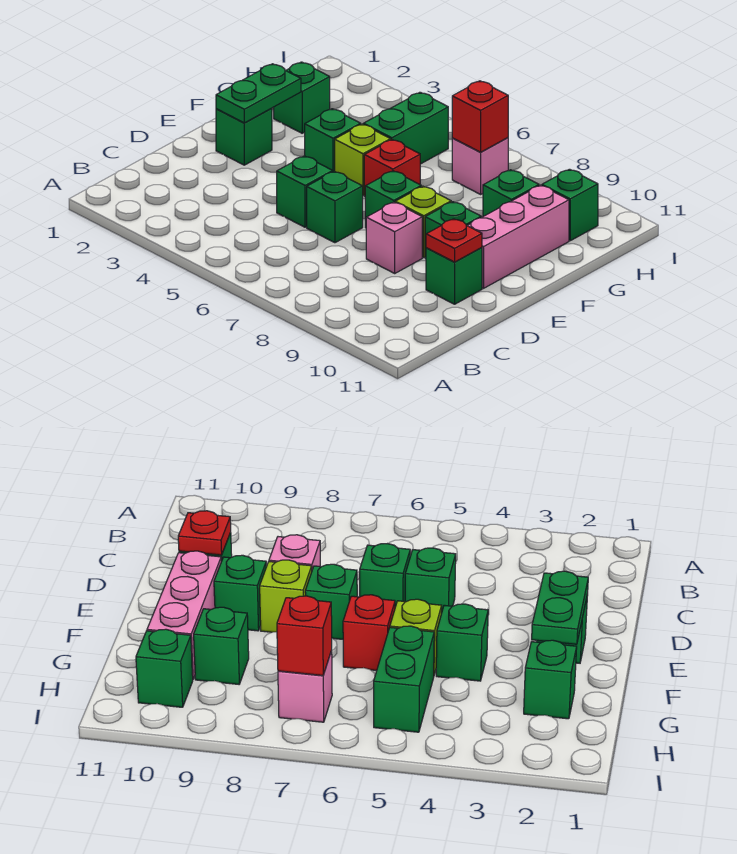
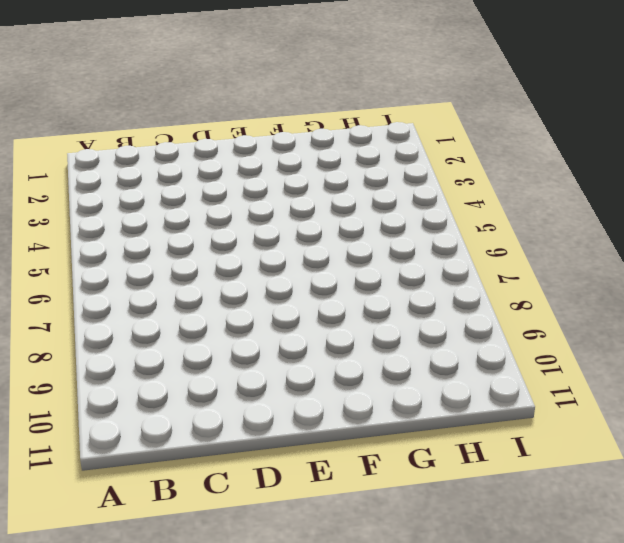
none -> green brick D5 level 1
none -> green brick D6 level 1
none -> pink brick D8 level 1

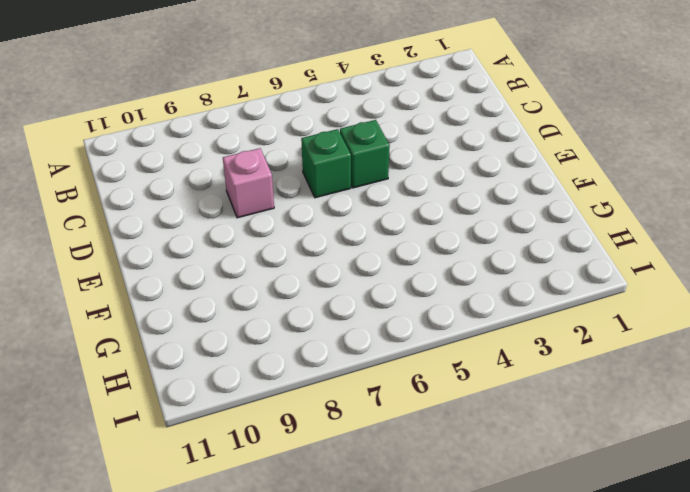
none -> green brick D10 level 1
none -> green brick E2 level 1
none -> green brick E7 level 1

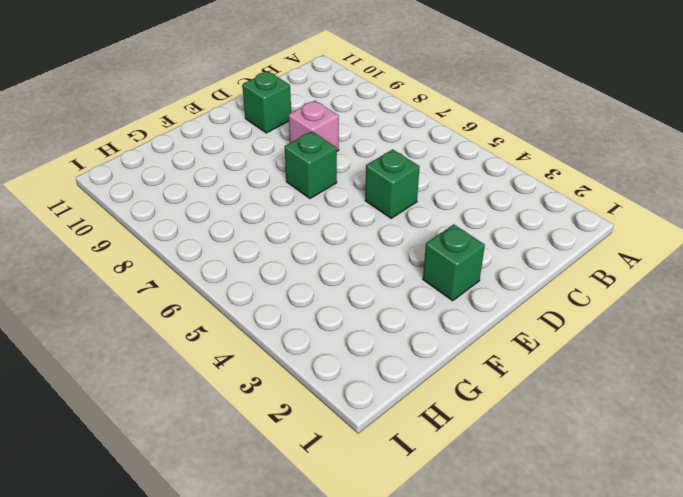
none -> green brick D6 level 1
none -> lime brick E8 level 1
none -> green brick E9 level 1

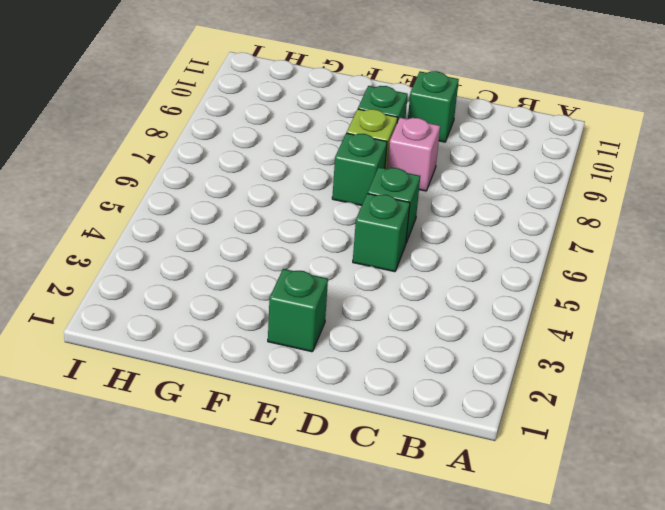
none -> pink brick E10:G10 level 1
none -> green brick F4 level 1
none -> lime brick F5 level 1

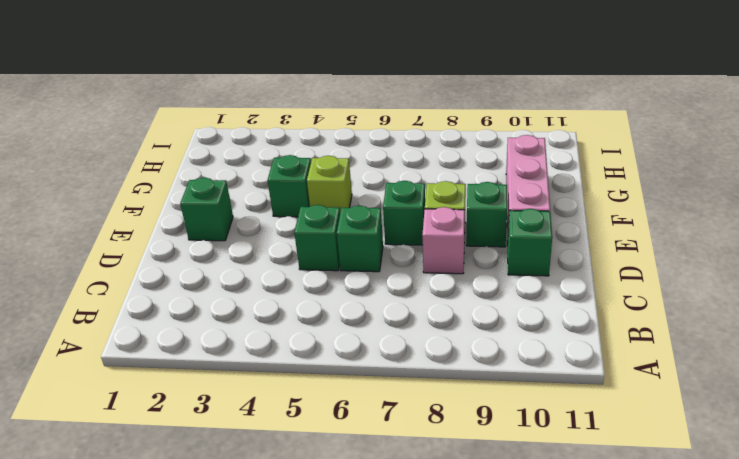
none -> red brick F6 level 1
none -> green brick G2 level 1
none -> green brick G5:H5 level 1

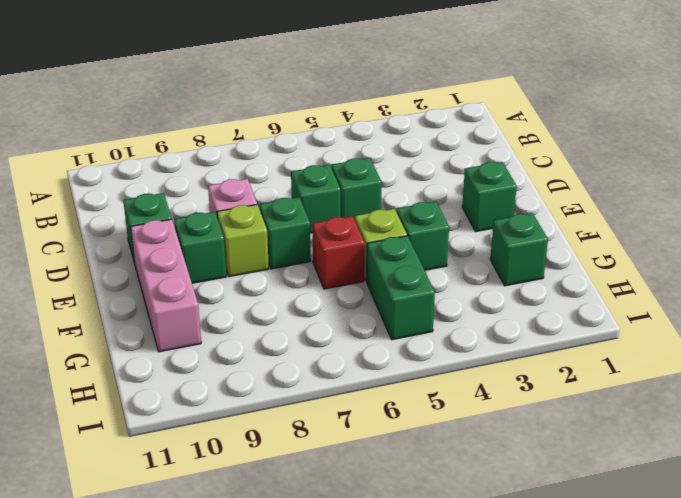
none -> green brick G9 level 1
none -> pink brick H7 level 1
none -> green brick H10 level 1

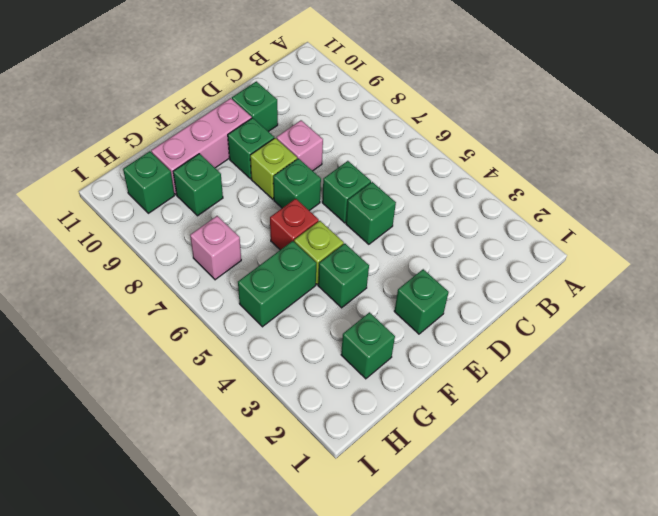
none -> red plate D10 level 2
none -> green plate E2:F2 level 2
none -> red brick H7 level 2

